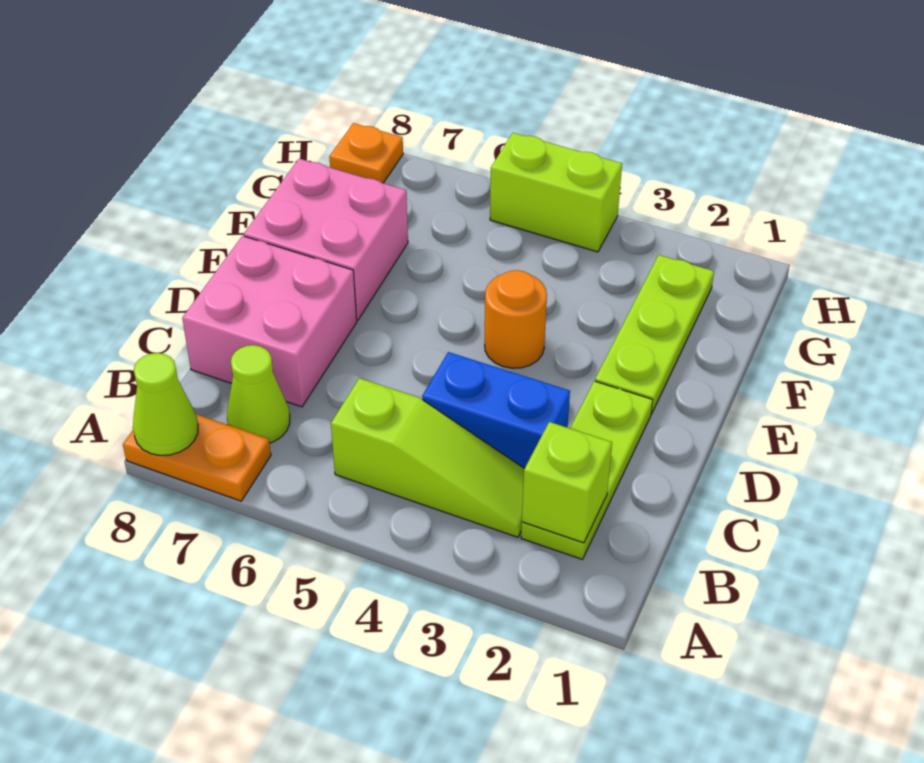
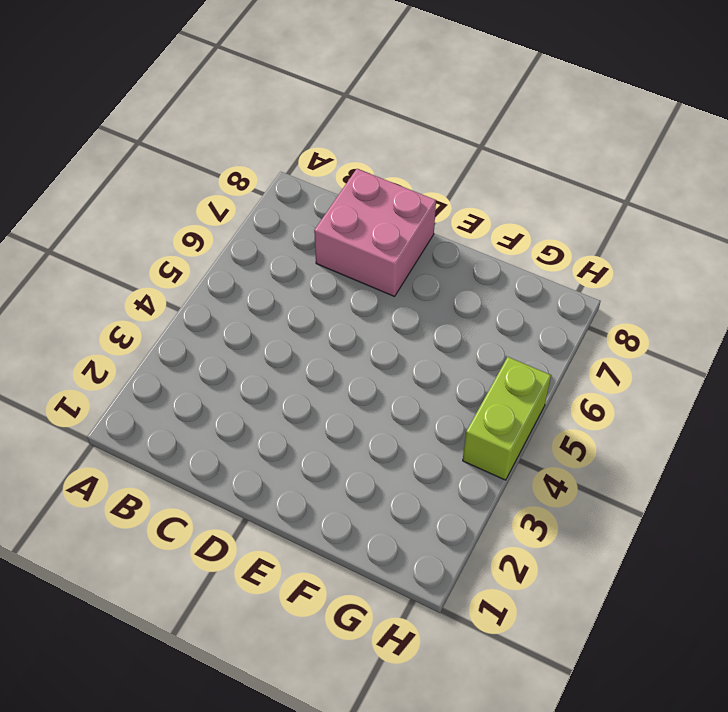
none -> orange plate A7:A8 level 1
none -> lime plate B2:D2 level 1
none -> lime slope B3:B5 level 1 top 5

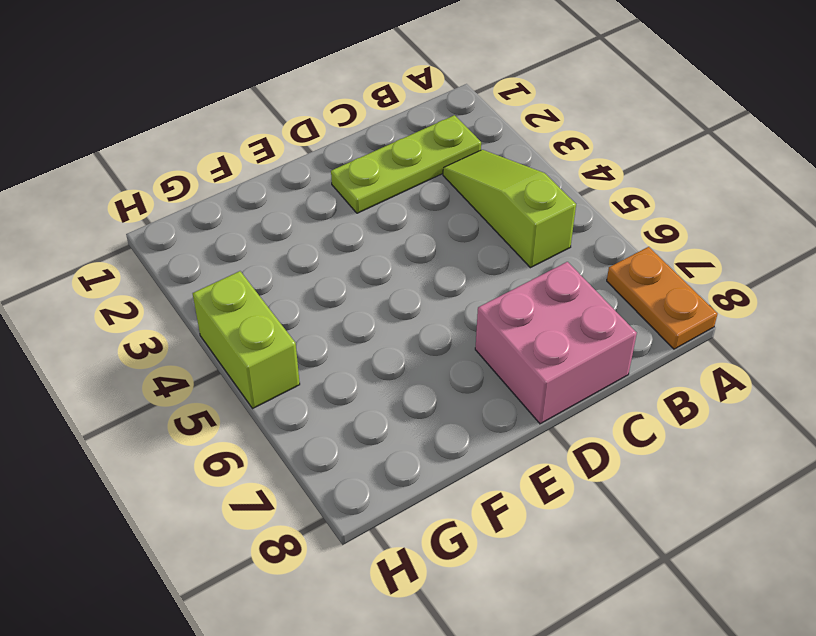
none -> lime cone B7 level 1
none -> blue brick C3:C4 level 1
none -> lime plate E2:G2 level 1

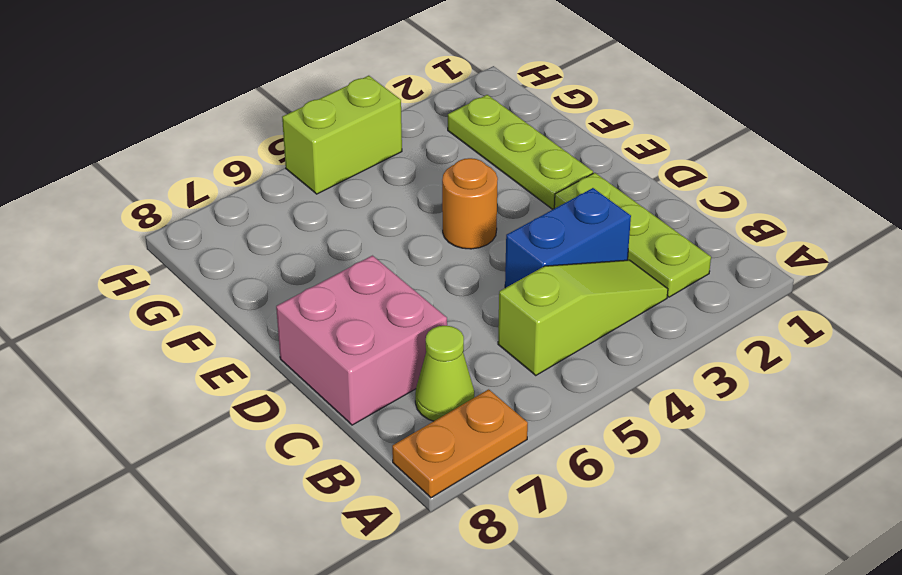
none -> pink brick E7:F8 level 1
none -> orange plate H8 level 1
none -> lime cone A8 level 2

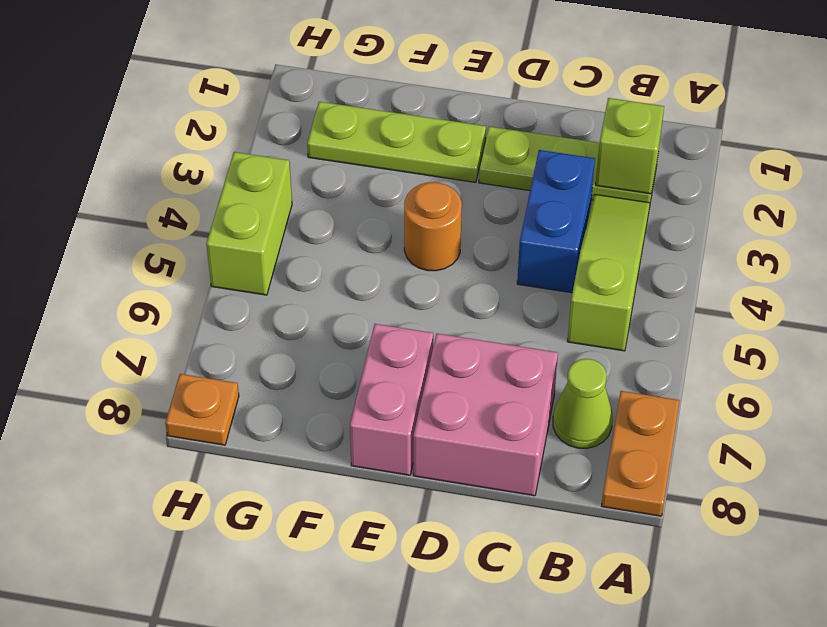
pink brick E7:E8 level 1 -> pink brick E7:F8 level 1
none -> lime cone A8 level 2

